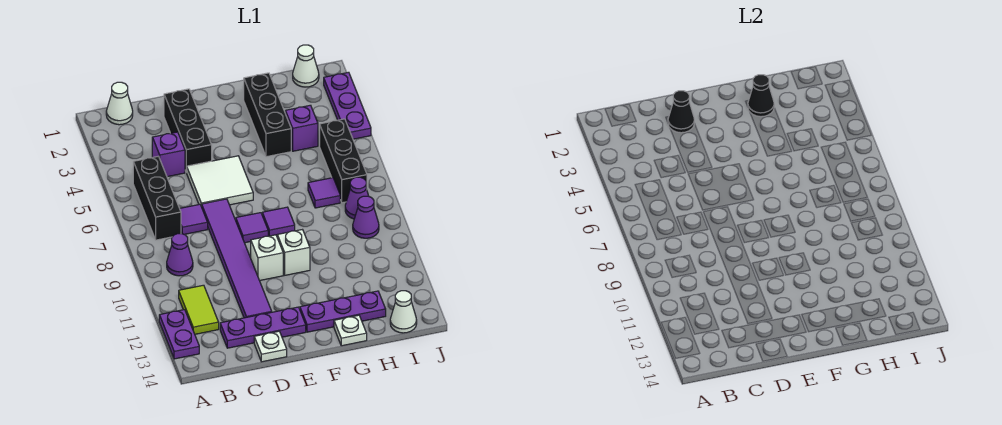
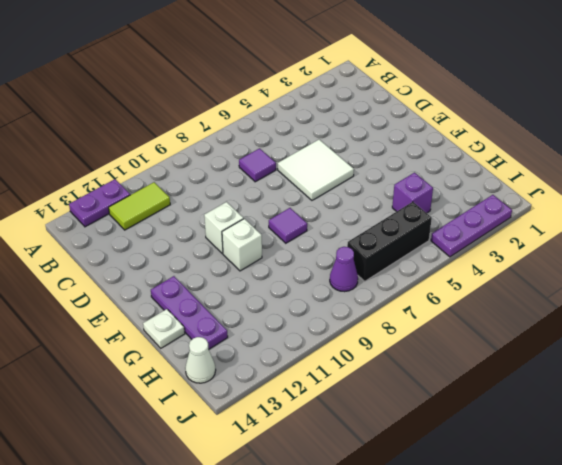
none -> white cone B1 level 1
none -> black brick B5:B7 level 1
none -> purple cone B9 level 1

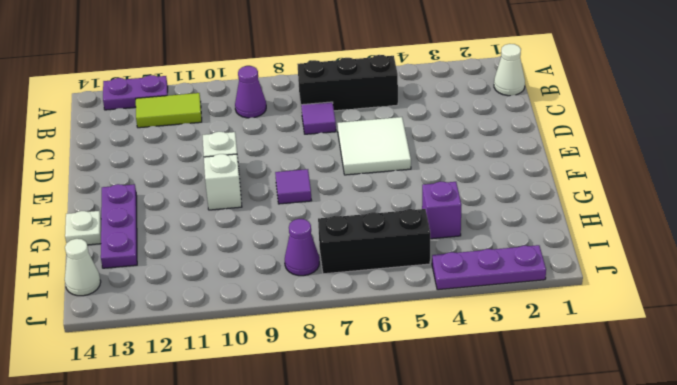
none -> purple brick C4 level 1
none -> purple plate C13:E13 level 1
none -> black brick D2:D4 level 1

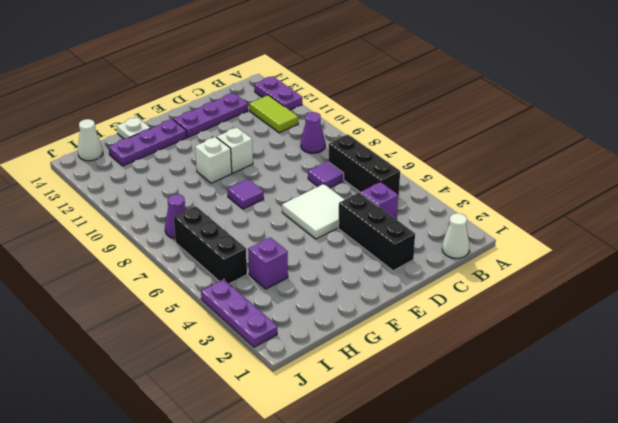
none -> purple tile D7:D12 level 1
none -> white plate D14 level 1
none -> purple tile E8 level 1

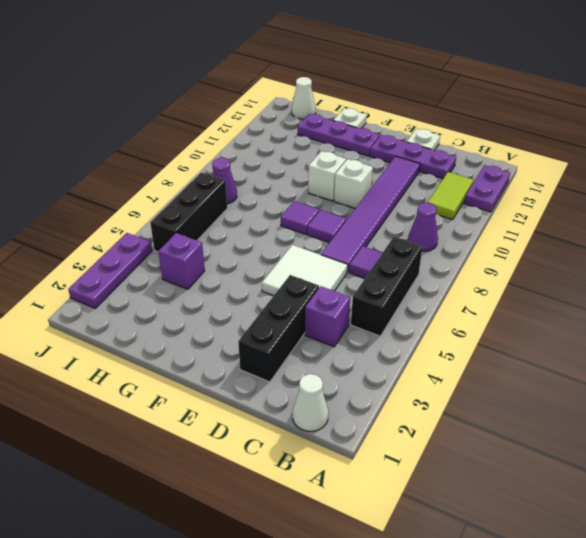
none -> black brick G2:G4 level 1
none -> purple tile H7 level 1
none -> white cone I1 level 1

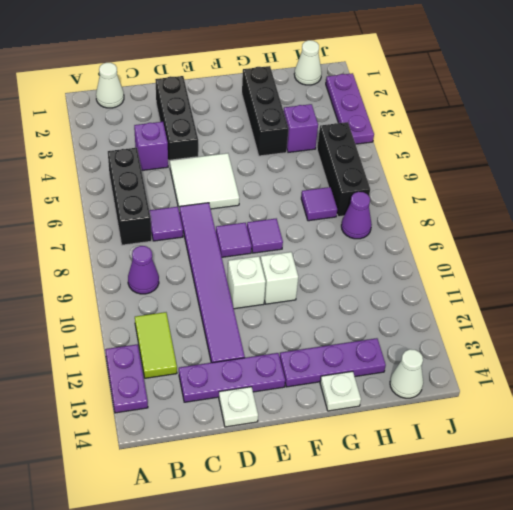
none -> purple cone I9 level 1
none -> black cone D2 level 2
none -> black cone G2 level 2

